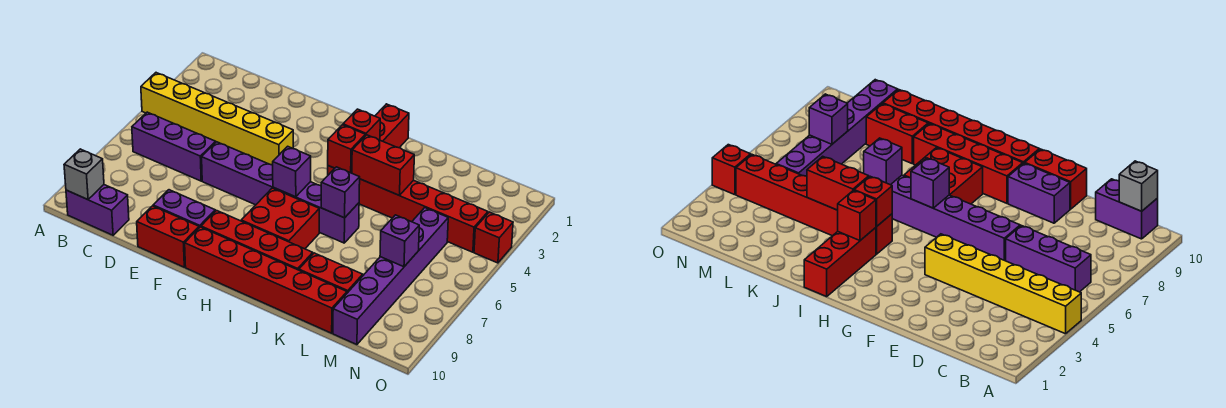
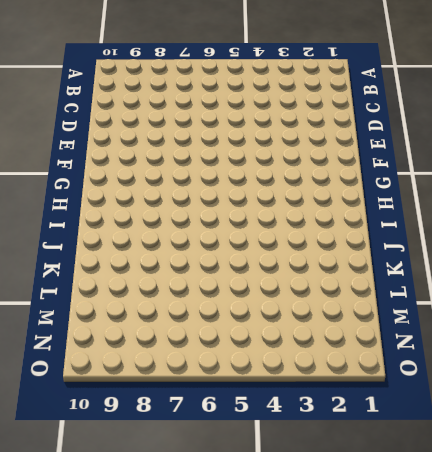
none -> yellow brick A4:F4 level 1
none -> purple brick B6:D6 level 1
none -> purple brick B10:C10 level 1

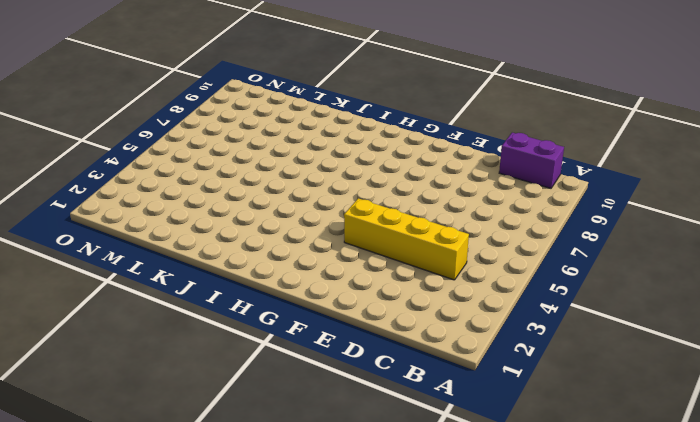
yellow brick C4:F4 level 1 -> yellow brick A4:F4 level 1
none -> purple brick B6:D6 level 1
none -> purple brick E6:J6 level 1
none -> purple brick E9:F9 level 1

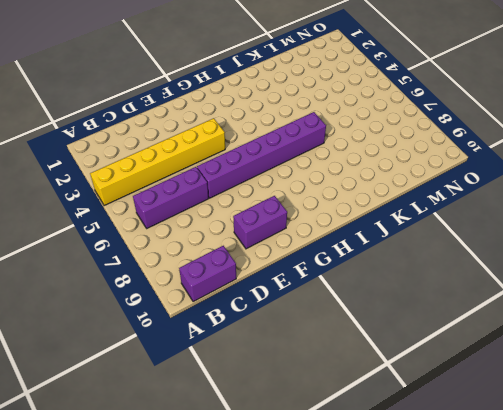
none -> red brick E10:F10 level 1
none -> red brick G9:J9 level 1
none -> red brick G10:L10 level 1

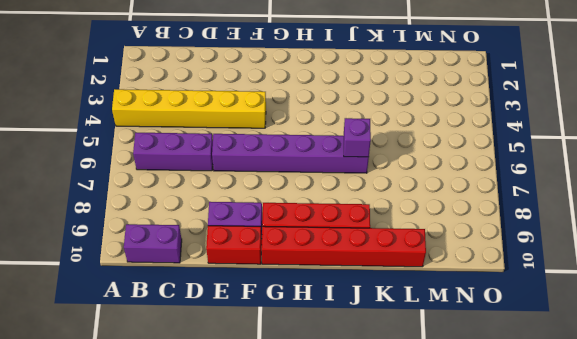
none -> red brick H7:I8 level 1
none -> red brick I1:I3 level 1
none -> red brick I4:N4 level 1

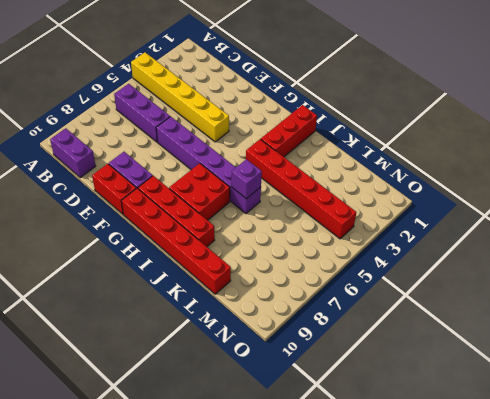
none -> red brick K9:L9 level 1
none -> purple brick M5:M10 level 1
none -> red brick O4 level 1

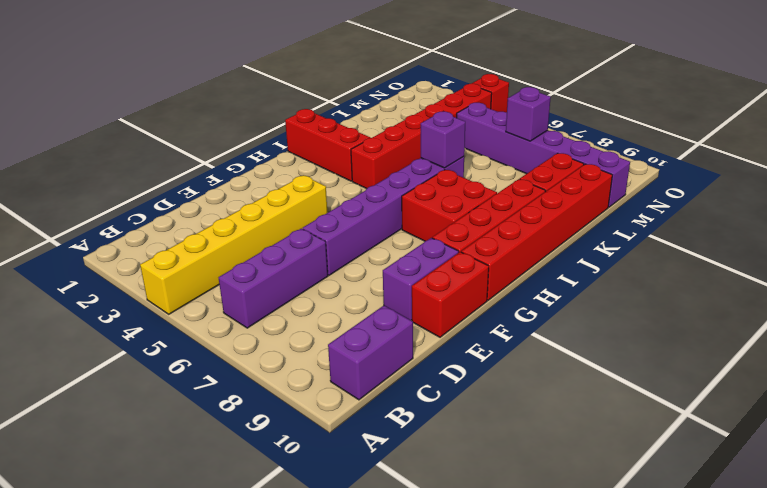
none -> grey brick B10 level 2
none -> purple brick H6 level 2
none -> red brick I3 level 2

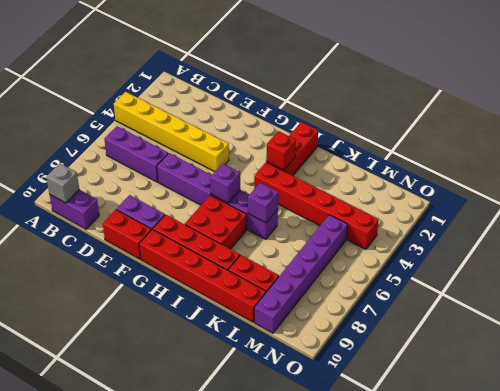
none -> red brick O4 level 1
none -> red brick I4 level 2
none -> red brick J4:K4 level 2

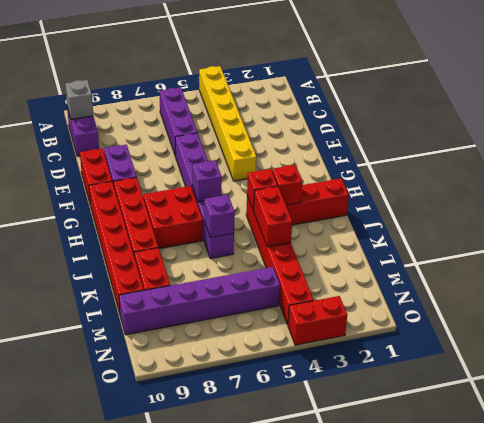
red brick O3:O4 level 1 -> red brick O4 level 1
none -> purple brick M7 level 2

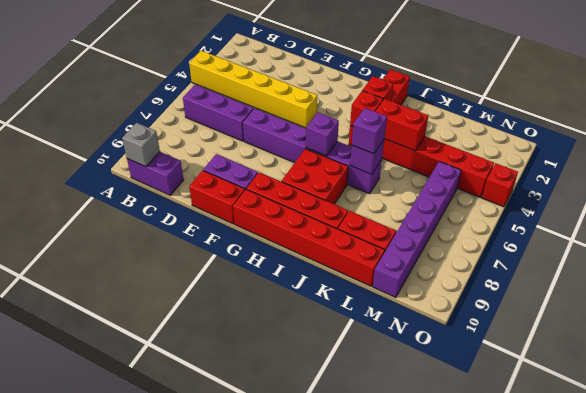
purple brick J6 level 3 -> purple brick M7 level 2

